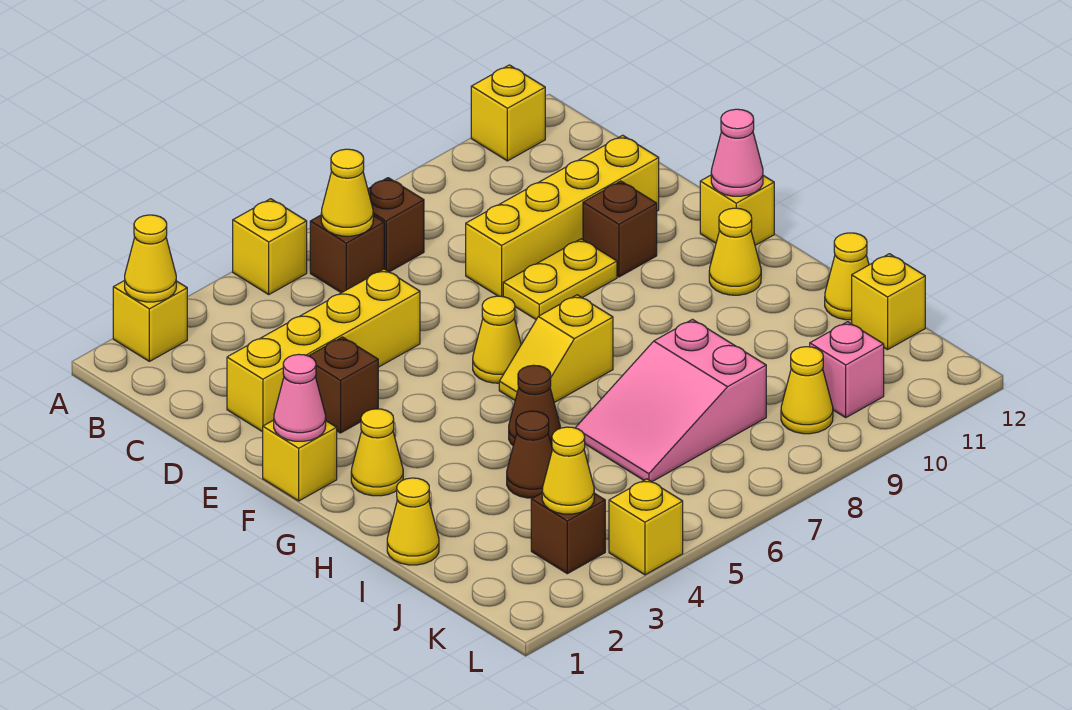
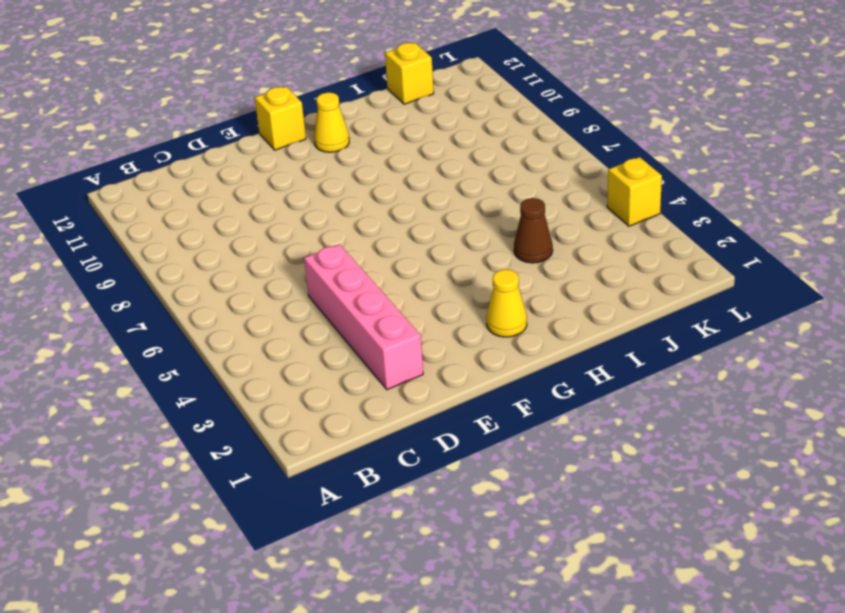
pink brick D2:D5 level 1 -> yellow brick D2:D5 level 1
none -> yellow brick A2 level 1
none -> yellow brick A5 level 1
none -> yellow brick A11 level 1
none -> brown brick B6 level 1

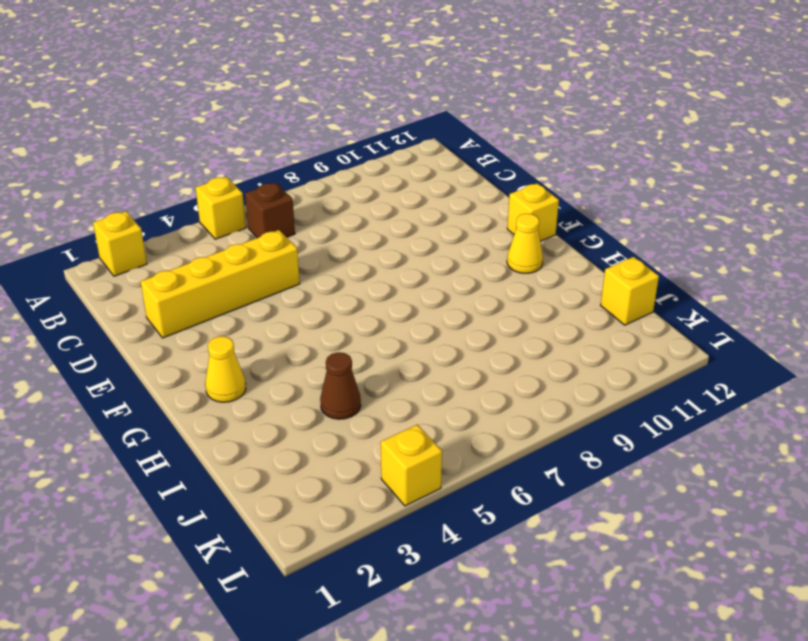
none -> yellow brick A11 level 1
none -> brown brick B7 level 1
none -> yellow brick D8:D11 level 1
none -> brown brick E3 level 1

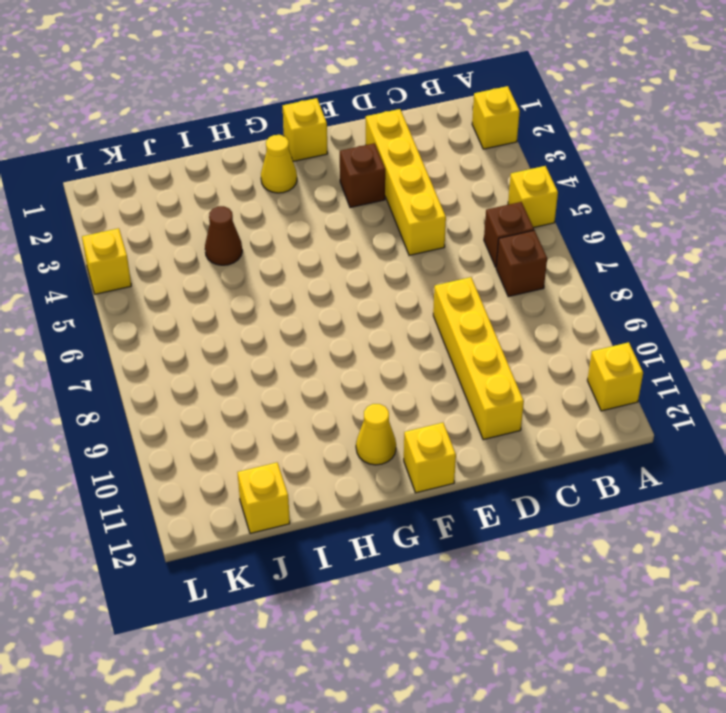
none -> yellow plate E8:E9 level 1
none -> brown brick E10 level 1
none -> yellow cone F6 level 1
none -> yellow slope G6:G7 level 1 top 7

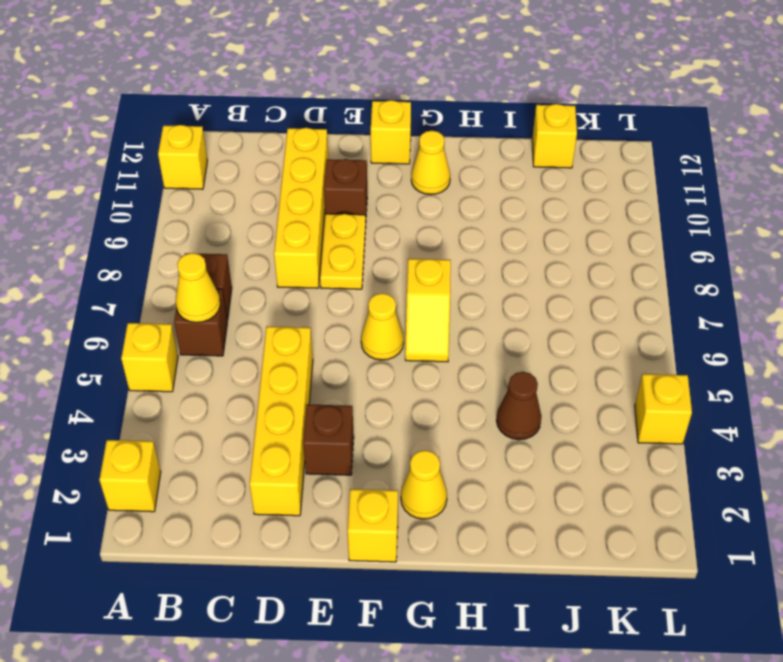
none -> brown cone H5 level 1
none -> yellow cone I1 level 1
none -> pink slope I6:J8 level 1 top 8
none -> yellow cone I12 level 1

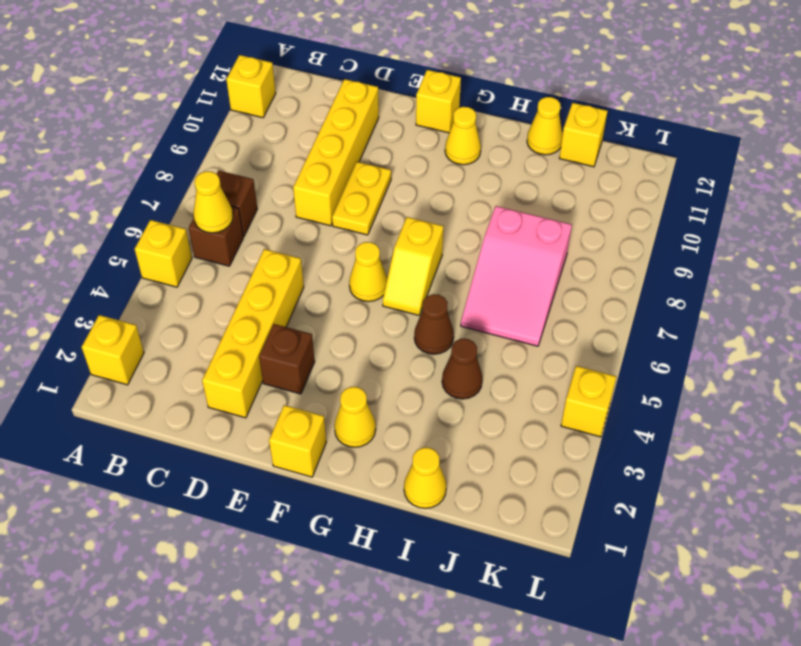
none -> brown brick E10 level 1
none -> brown brick K3 level 1
none -> yellow cone K9 level 1
none -> pink brick K10 level 1

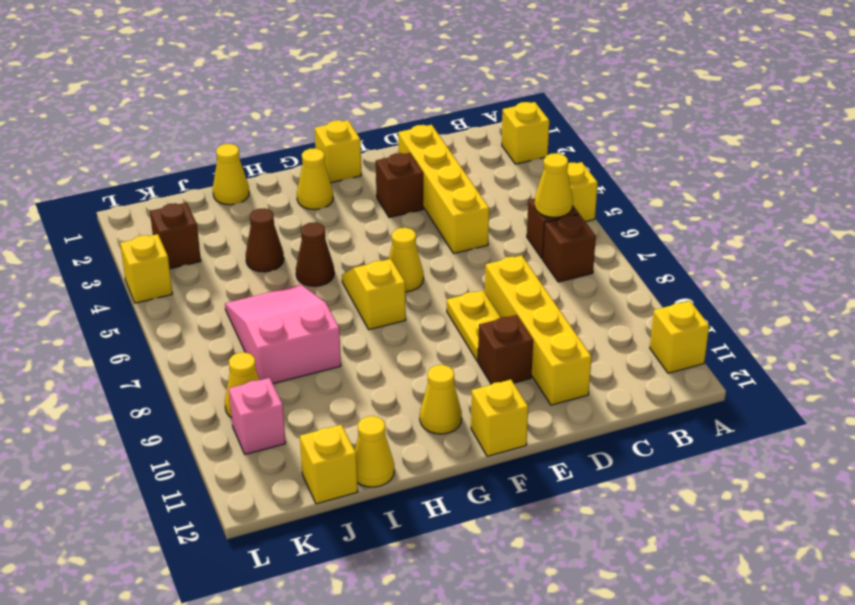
none -> yellow cone A2 level 2
none -> pink cone F1 level 2
none -> pink cone F12 level 2
none -> yellow cone K3 level 2

